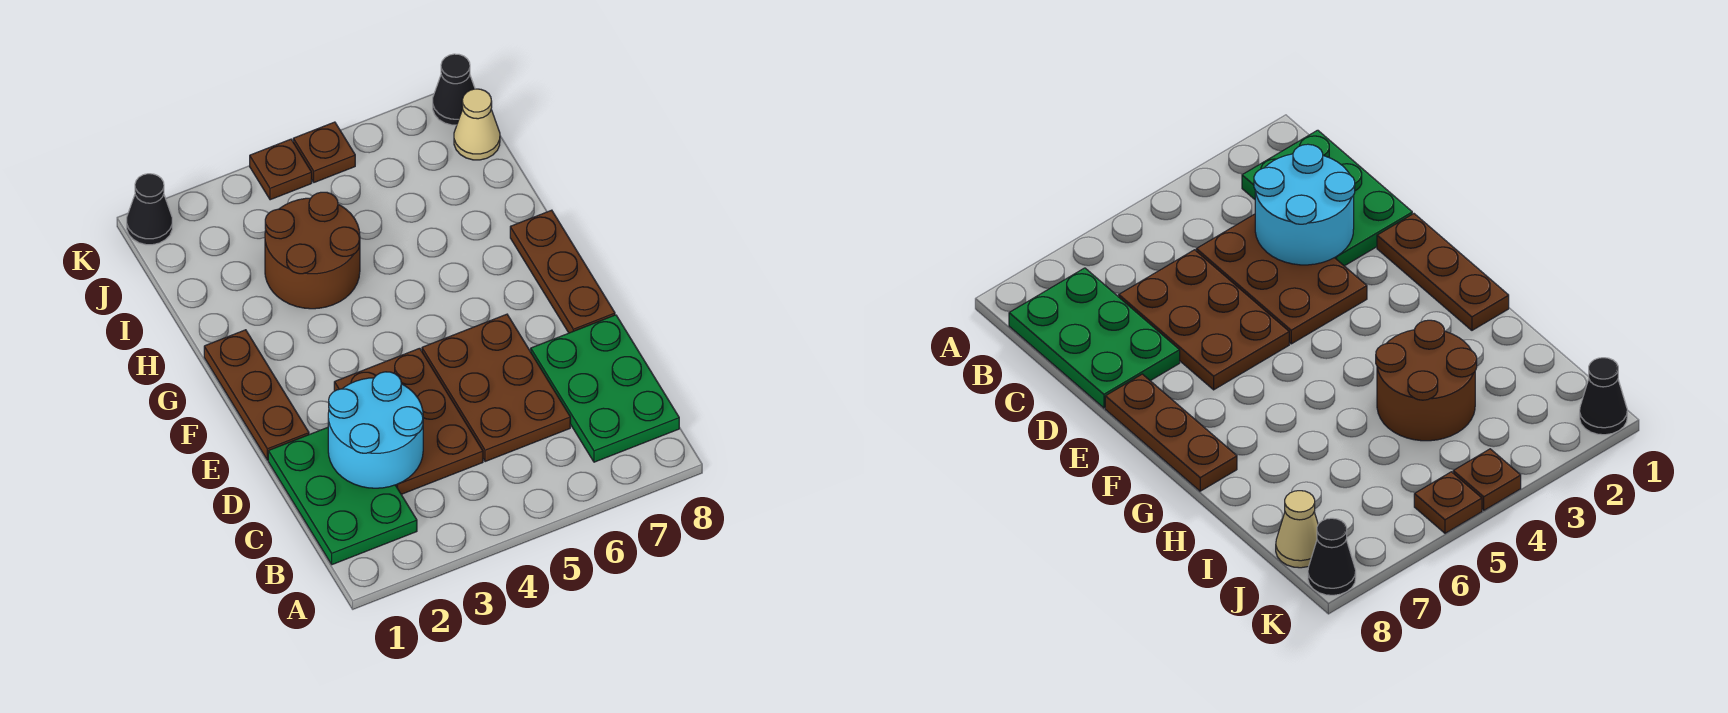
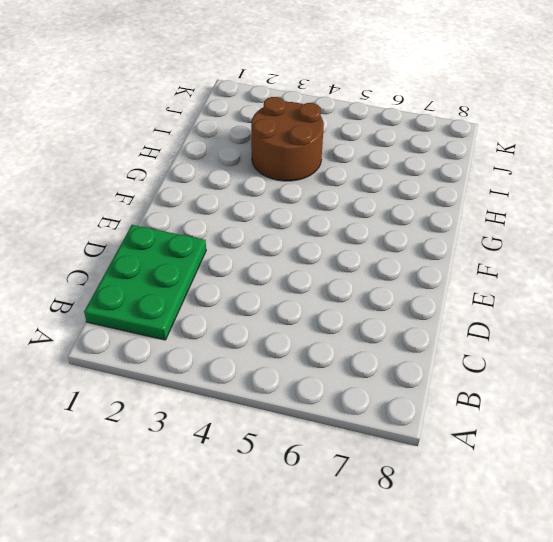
none -> green plate B7:D8 level 1
none -> brown plate C3:E4 level 1
none -> brown plate C5:E6 level 1

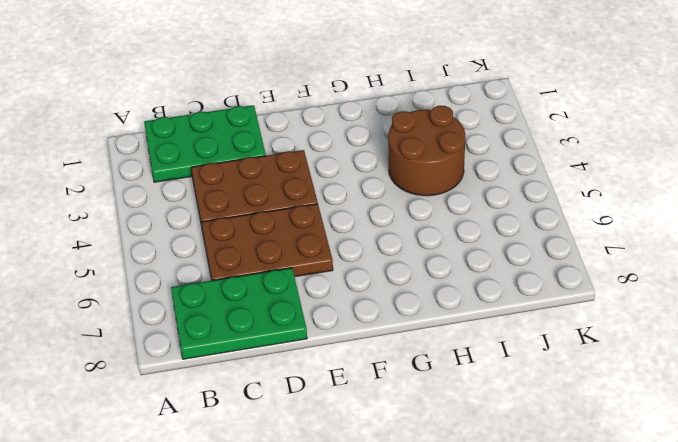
none -> brown plate E1:G1 level 1
none -> brown plate E8:G8 level 1
none -> tan cone J8 level 1

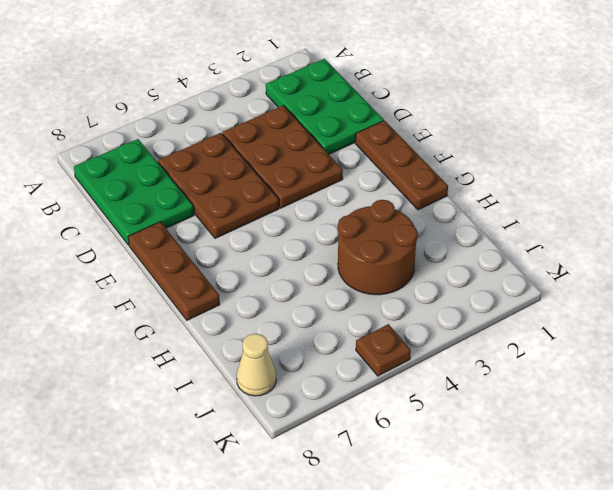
none -> black cone K1 level 1
none -> brown plate K4 level 1
none -> black cone K8 level 1

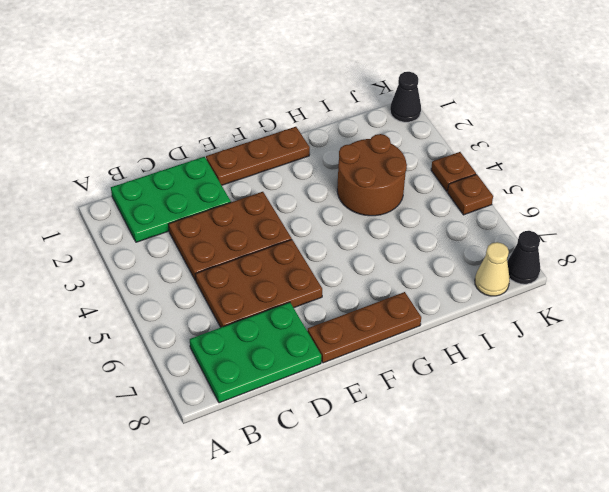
none -> cyan round brick C2:D3 level 2

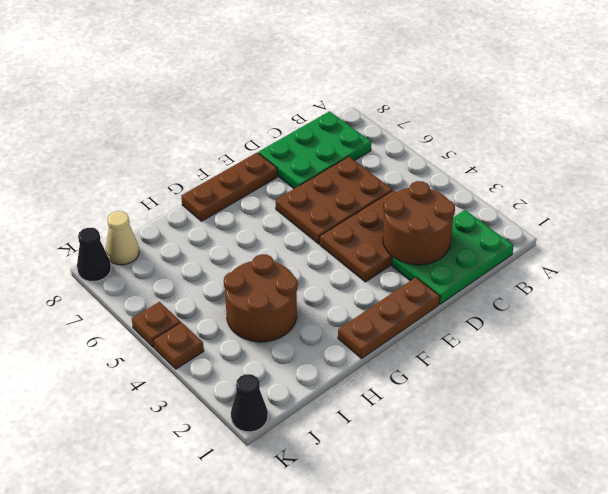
brown round brick C2:D3 level 2 -> cyan round brick C2:D3 level 2

